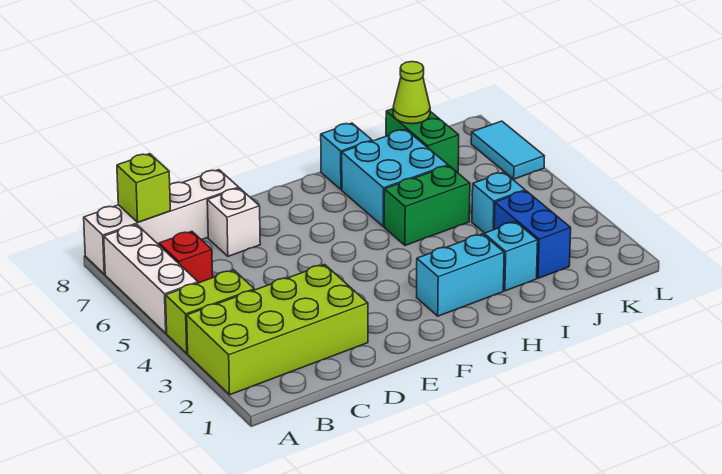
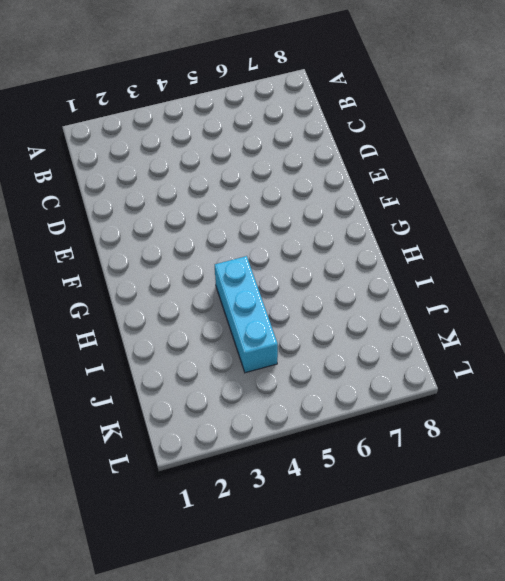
cyan brick H4:J4 level 1 -> cyan brick J4 level 1
none -> lime brick A2:D3 level 1
none -> lime brick A4:B4 level 1
none -> white brick A5:A7 level 1

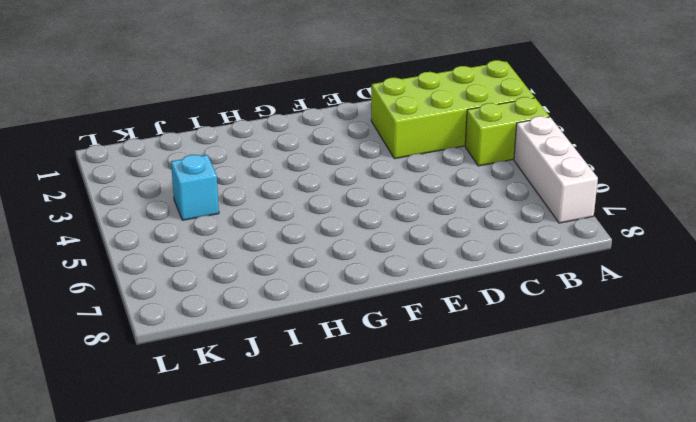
none -> white brick A8:D8 level 1
none -> red brick B6 level 1
none -> white brick D7 level 1

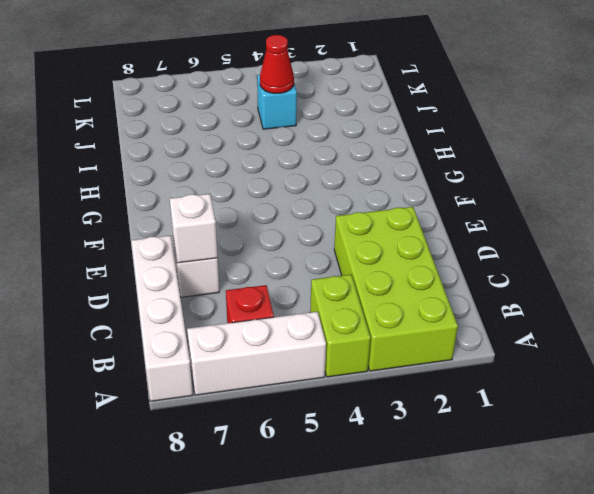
white brick D7 level 2 -> none
red cone J4 level 2 -> none
none -> cyan brick G2:H2 level 1
none -> green brick H5:I5 level 1
none -> cyan brick H6:I7 level 1

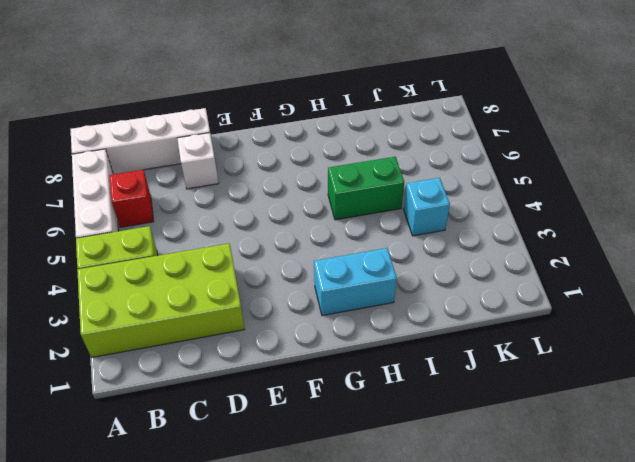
none -> cyan brick H6:I7 level 1
none -> cyan brick H8 level 1
none -> cyan brick I2 level 1

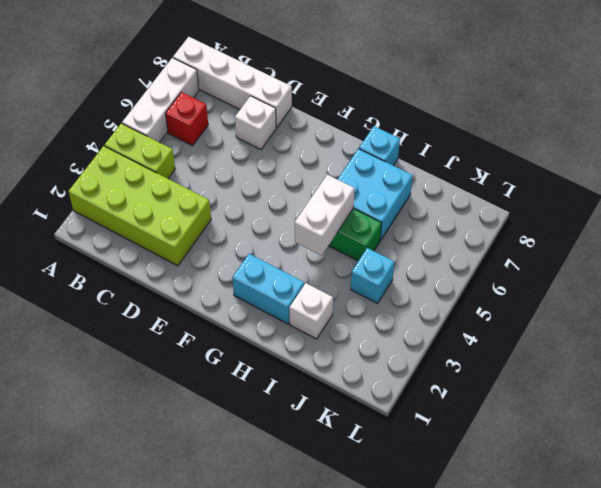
white brick H4:H5 level 2 -> none
white brick I2 level 1 -> cyan brick I2 level 1
none -> blue brick J2:J3 level 1
none -> green brick J7:J8 level 1
none -> cyan tile L6:L7 level 1

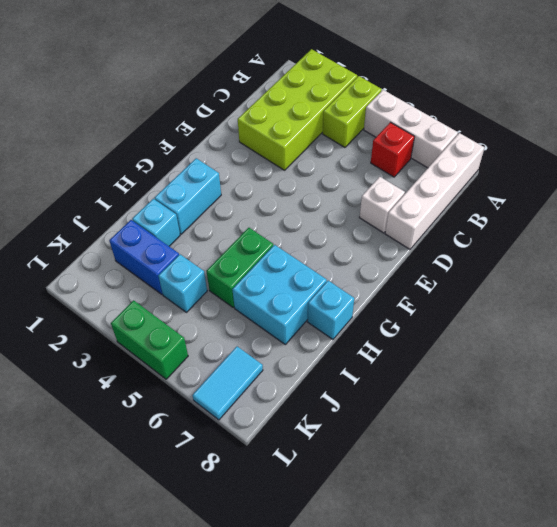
cyan tile K7:L7 level 1 -> cyan tile L6:L7 level 1
green brick L4:L5 level 1 -> green brick J7:J8 level 1
none -> lime brick B8 level 2
none -> lime cone J8 level 2

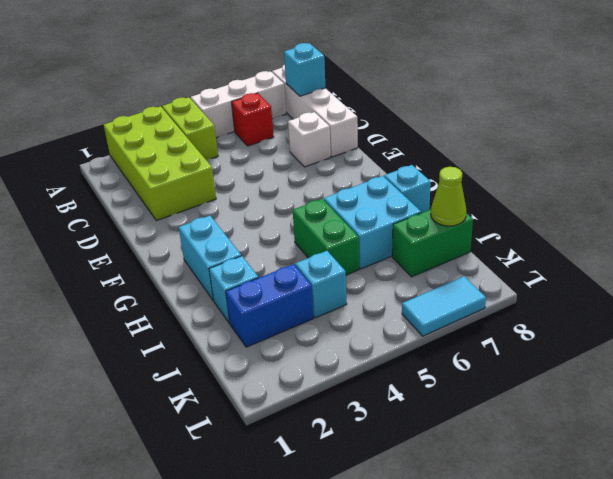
cyan brick B8 level 2 -> lime brick B8 level 2

